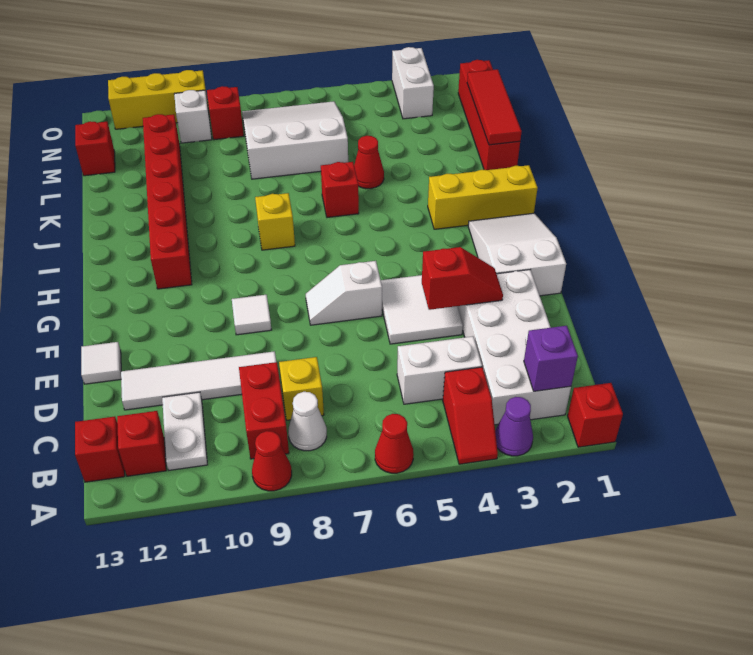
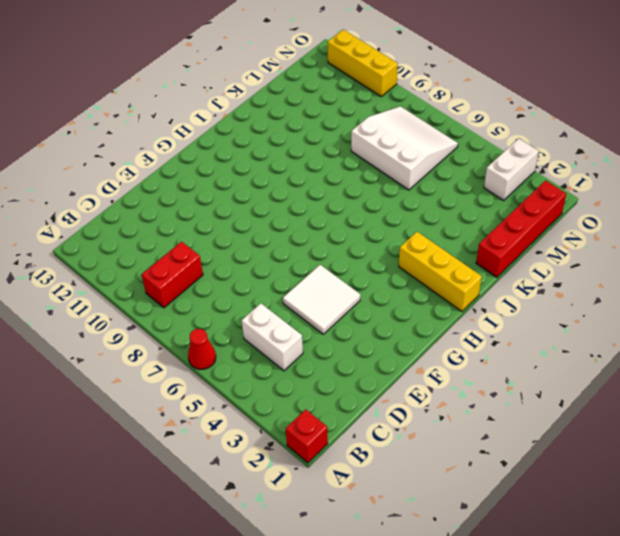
none -> purple cone A3 level 1
none -> red slope A4:B4 level 1 top B
none -> red cone A9 level 1
none -> white brick B2:E3 level 1

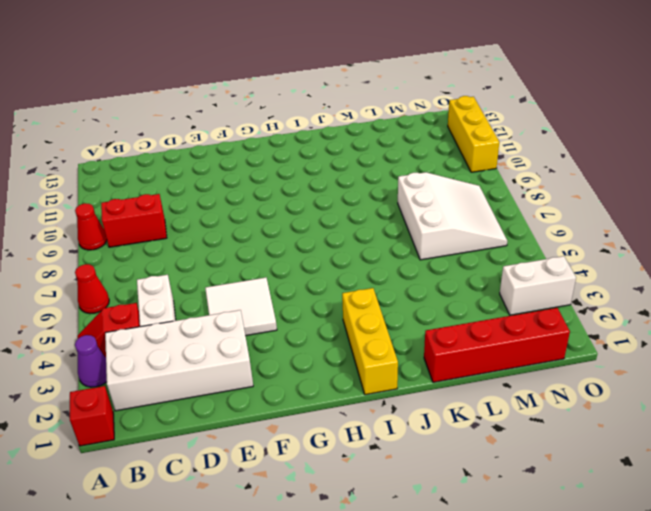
none -> white cone B8 level 1
none -> white plate B11:C11 level 1
none -> red brick B12 level 1
none -> red brick B13 level 1

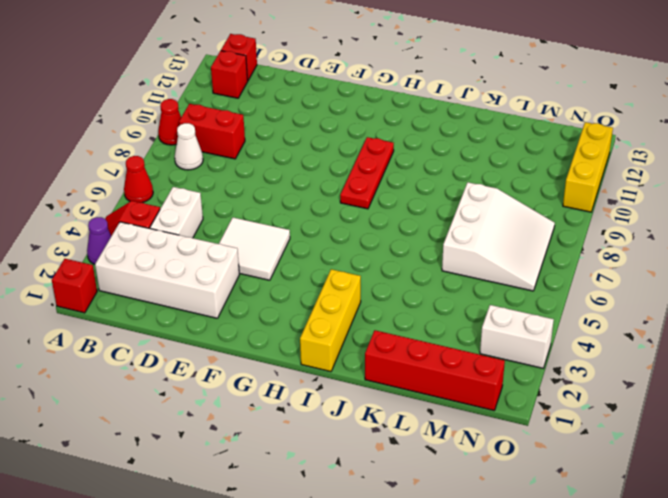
red plate H8:H10 level 1 -> none
none -> white plate B11:C11 level 1
none -> yellow brick C8 level 1
none -> white tile D9:D12 level 1
none -> white tile E13 level 1

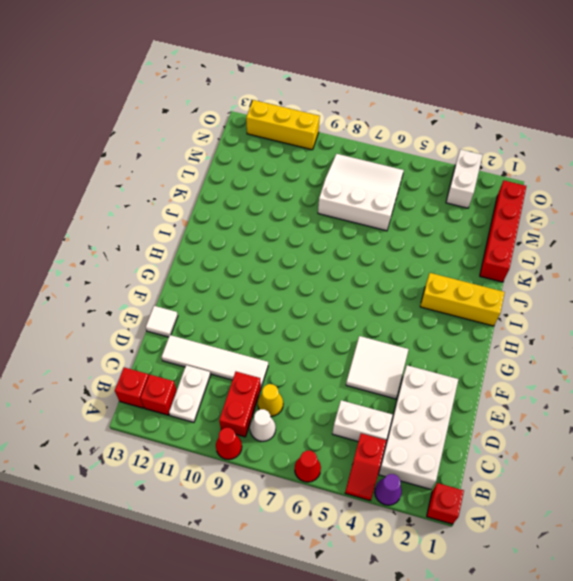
yellow cone C8 level 1 -> yellow brick C8 level 1
none -> white slope F1:H2 level 1 top F
none -> white slope F6:F7 level 1 top 6
none -> white tile F9 level 1
none -> red brick H11:M11 level 1

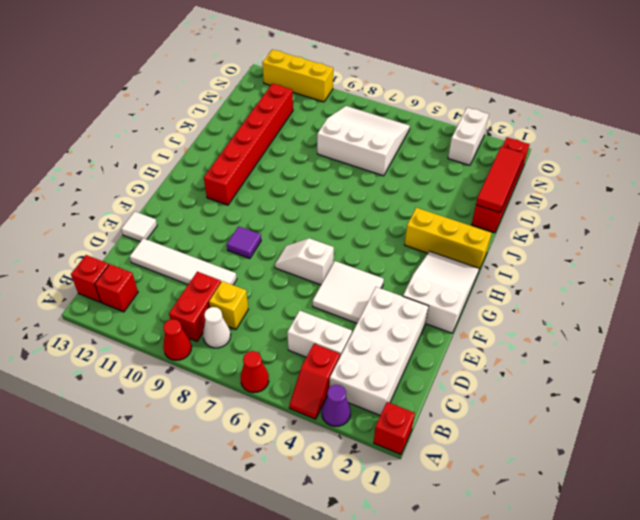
purple tile F9 level 1 -> white tile F9 level 1
none -> white plate B11:C11 level 1
none -> yellow brick I8 level 1
none -> red brick J6 level 1
none -> red cone K5 level 1

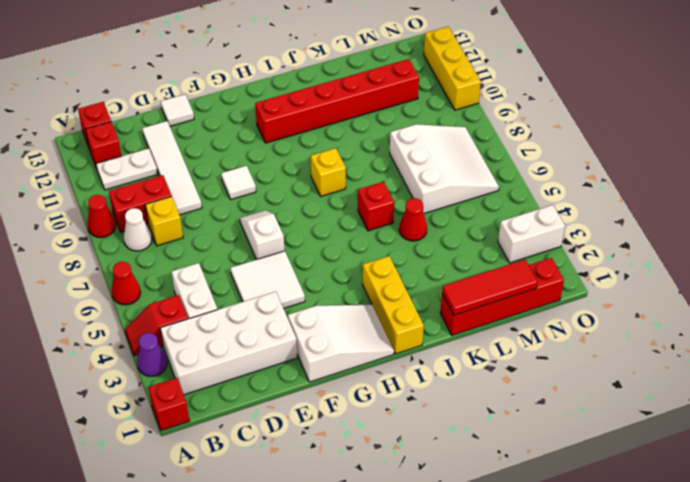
none -> red brick M13 level 1
none -> red brick N9 level 1
none -> white brick N10 level 1
none -> purple brick B2 level 2

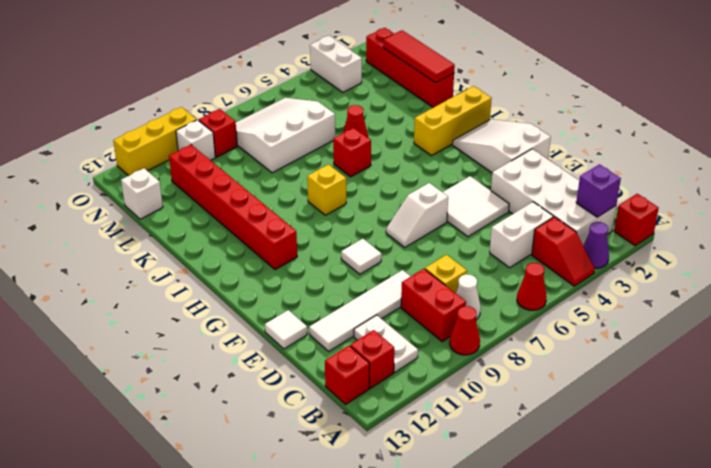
white brick M13 level 1 -> red brick M13 level 1
none -> red slope E3:E4 level 2 top 4

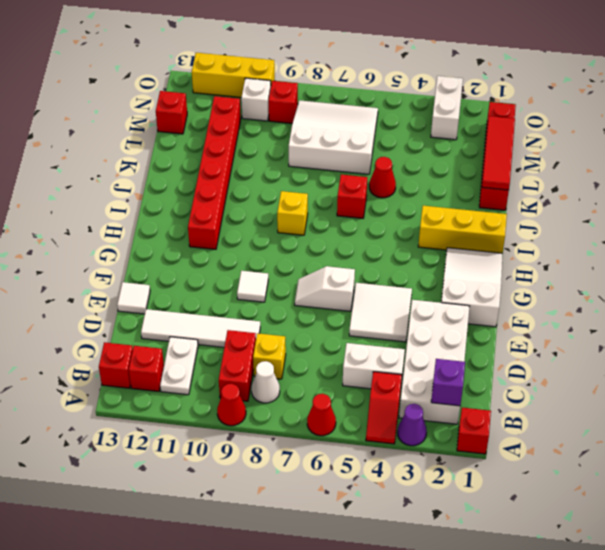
none -> red slope E3:E4 level 2 top 4

